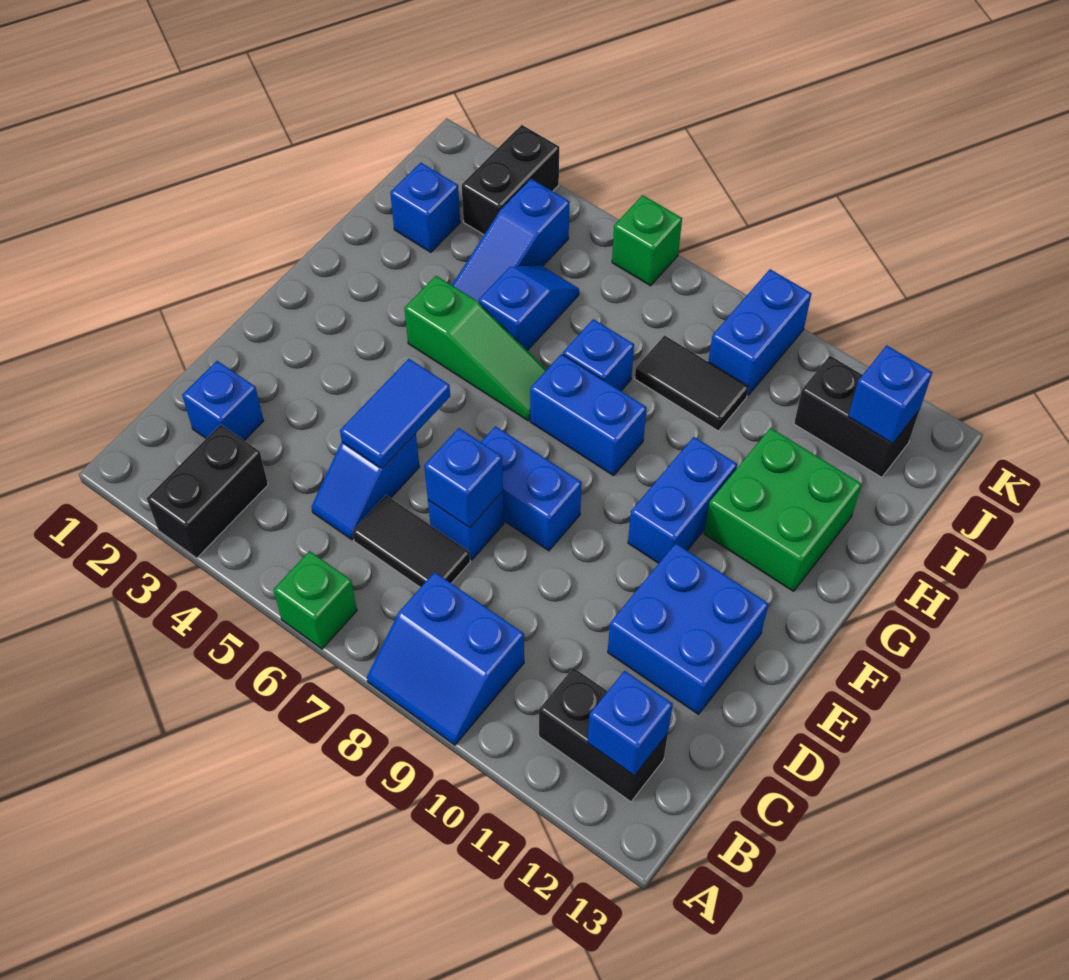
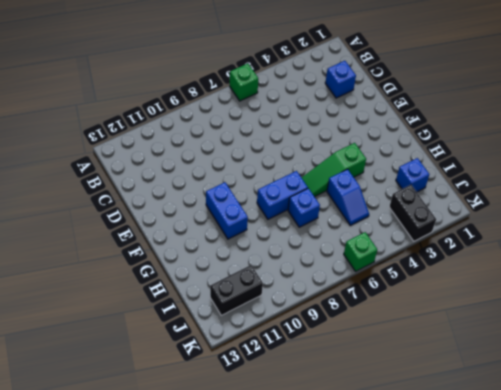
none -> black brick A3:B3 level 1
none -> blue slope A8:B9 level 1 top B
none -> black brick B11:B12 level 1

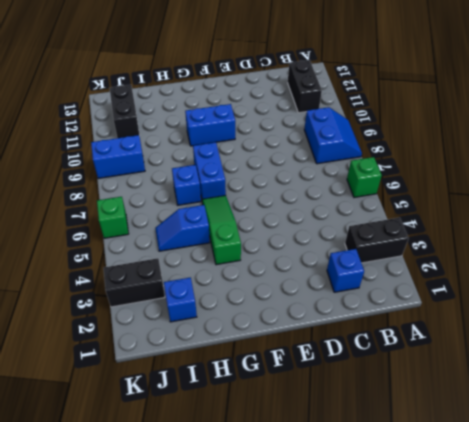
none -> blue slope C5:D5 level 1 top D
none -> black tile C6:C7 level 1
none -> blue brick D7 level 1

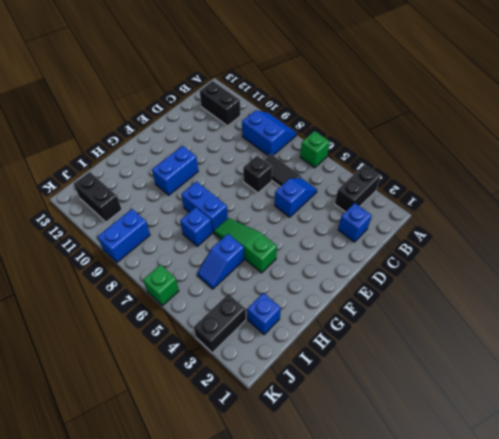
black brick D7 level 1 -> blue brick D7 level 1
none -> blue brick D11:E12 level 1
none -> blue brick E7:E8 level 1
none -> green brick G11:H12 level 1

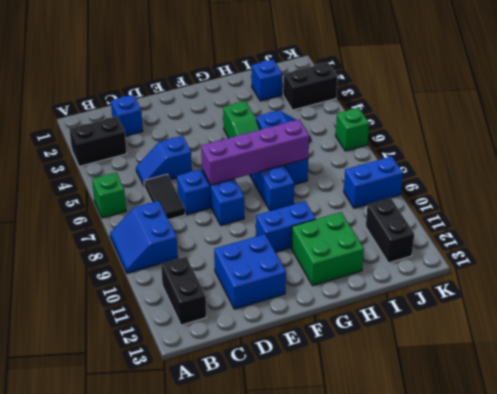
purple brick E7:H7 level 2 -> none
none -> blue slope H4:J4 level 1 top J
none -> black tile I8:I9 level 1
none -> blue brick B12 level 2

